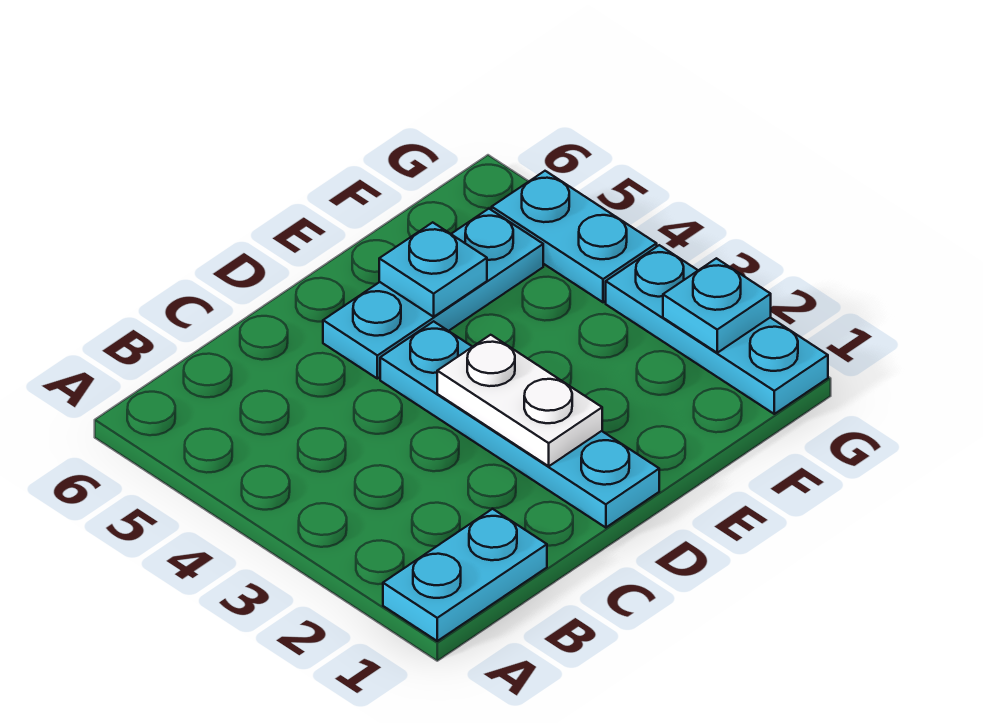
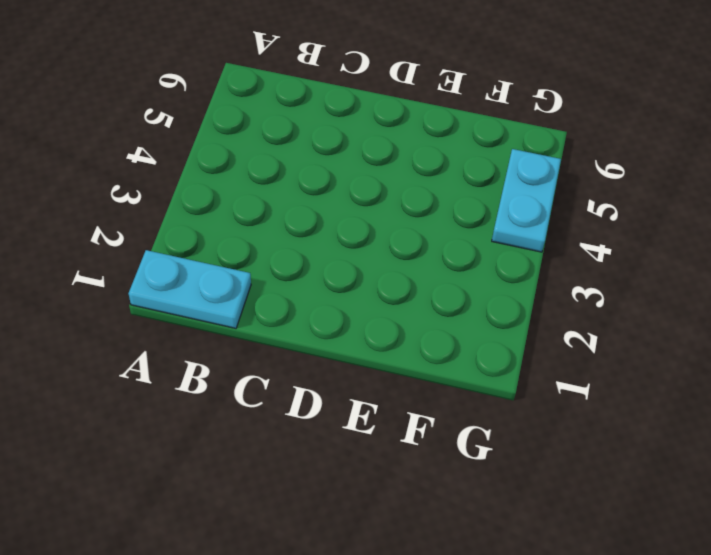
none -> cyan plate D1:D4 level 1
none -> cyan plate D5:F5 level 1

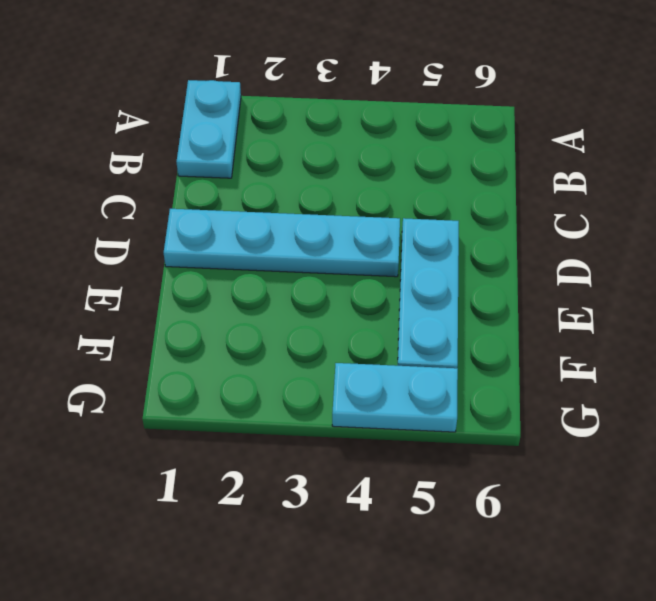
none -> cyan plate G1:G3 level 1
none -> white plate D2:D3 level 2

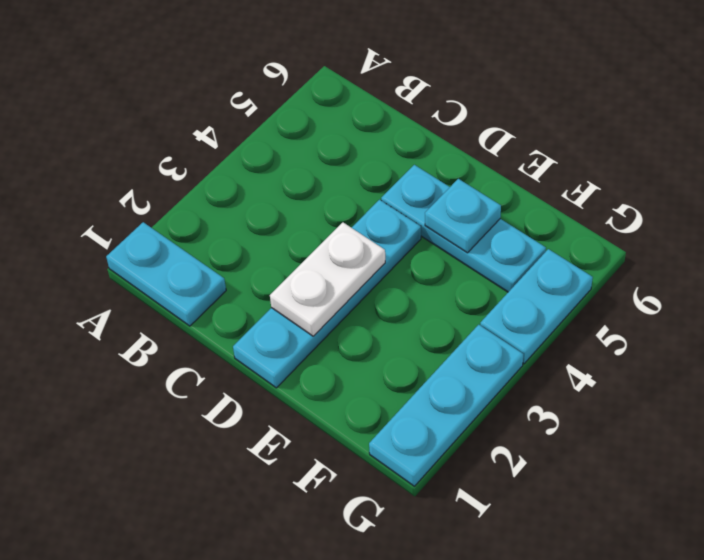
none -> cyan plate G2 level 2

